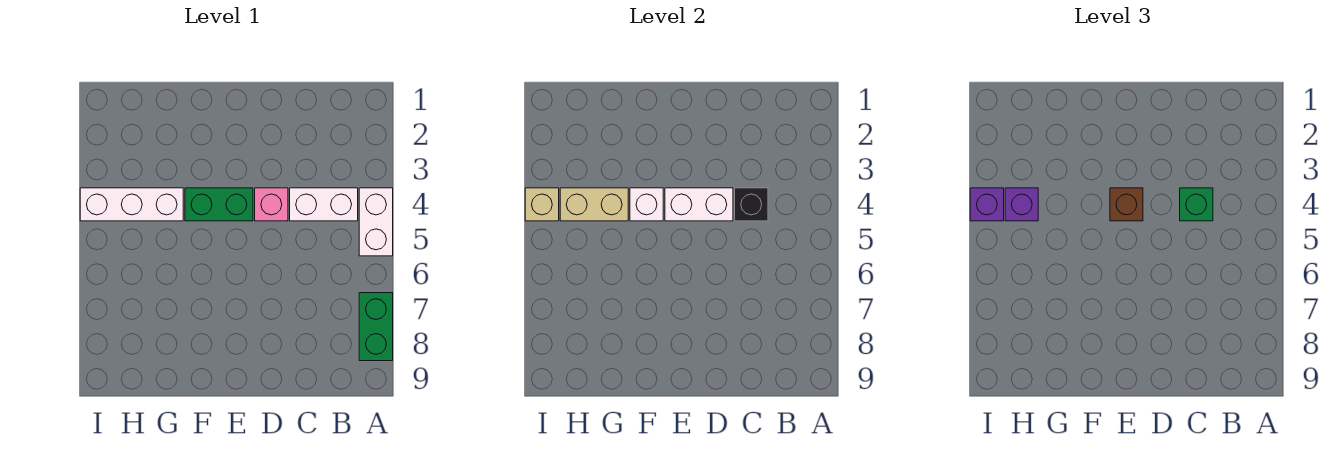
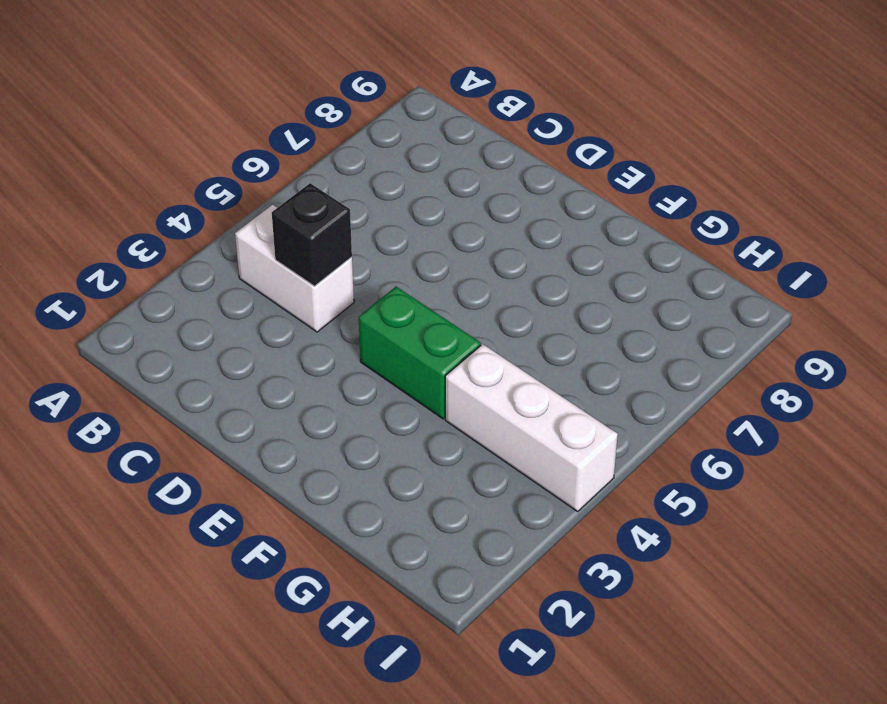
none -> white brick A4:A5 level 1
none -> green brick A7:A8 level 1
none -> pink brick D4 level 1

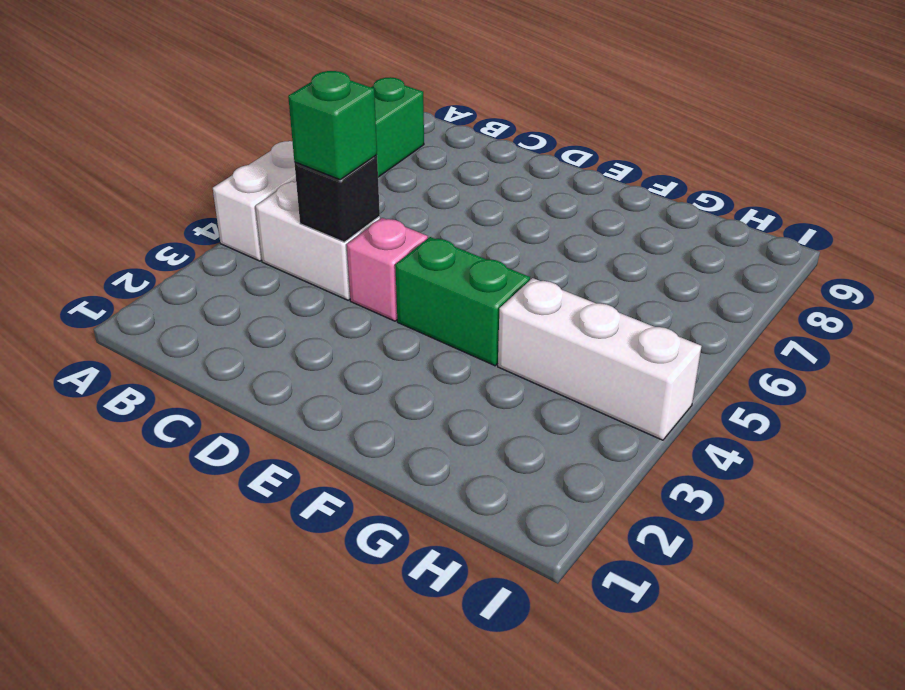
none -> white brick D4:E4 level 2
none -> white brick F4 level 2
none -> tan brick G4:H4 level 2

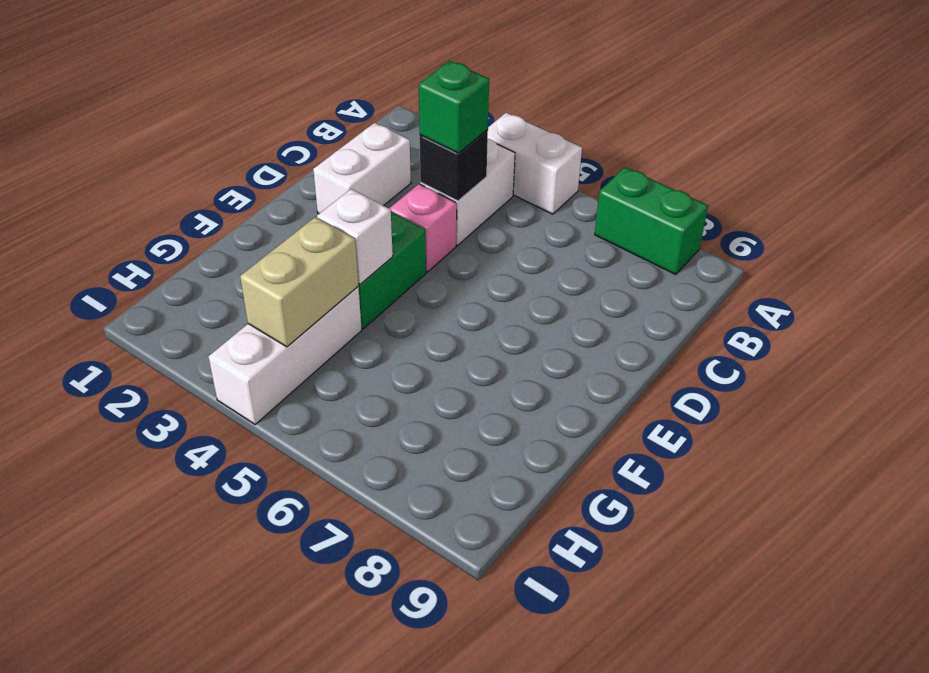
white brick C2:D2 level 1 -> white brick D4:E4 level 2
none -> tan brick I4 level 2
none -> brown brick E4 level 3
none -> purple brick H4 level 3

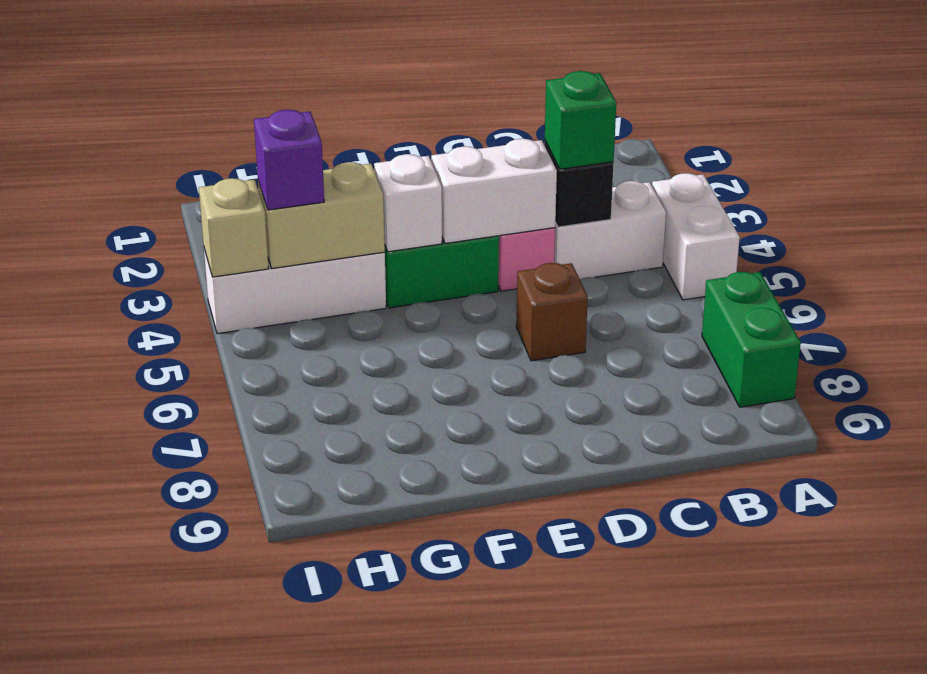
brown brick D6 level 1 -> brown brick E4 level 3
none -> purple brick I4 level 3

